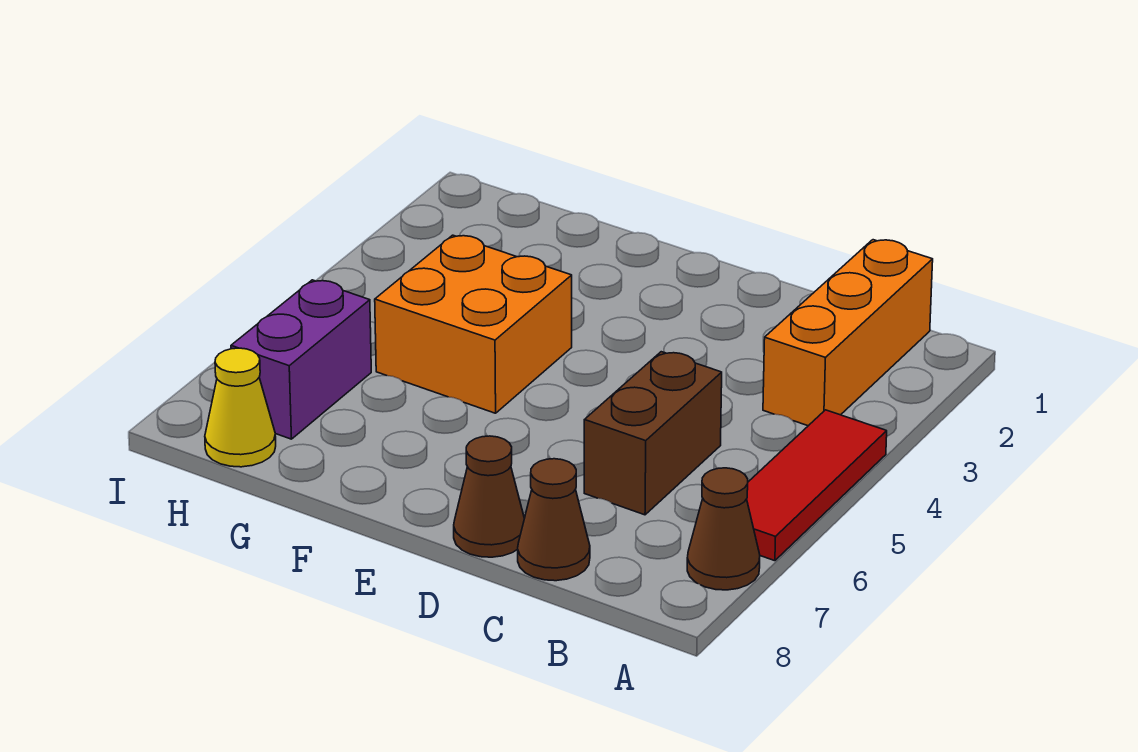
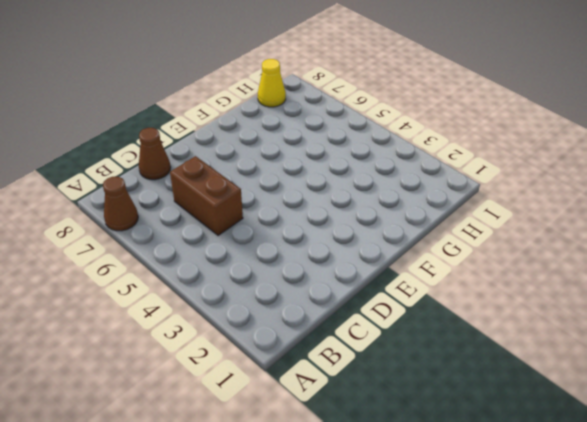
none -> red tile A4:A6 level 1
none -> orange brick B1:B3 level 1

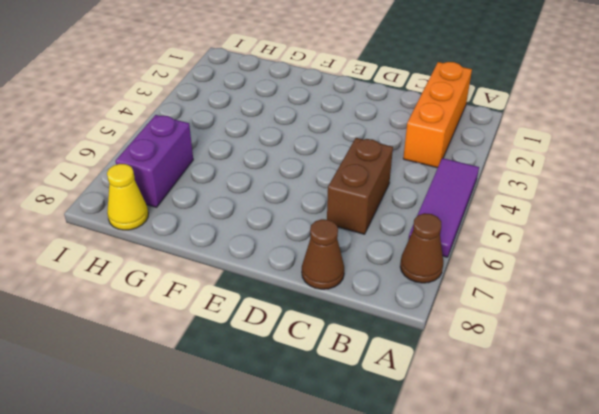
purple tile A4:A6 level 1 -> red tile A4:A6 level 1
none -> brown cone D8 level 1
none -> orange brick F4:G5 level 1

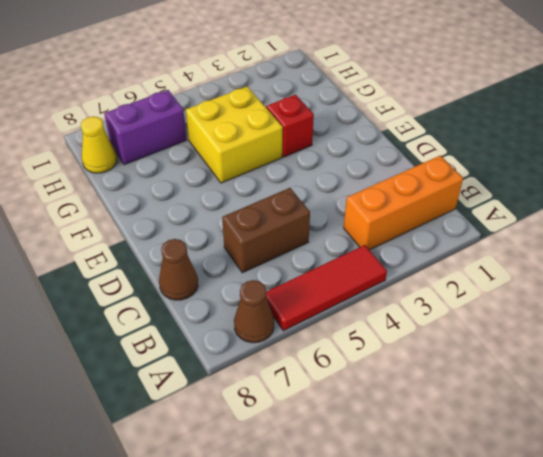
red brick F3 level 1 -> none
yellow brick F4:G5 level 1 -> orange brick F4:G5 level 1
none -> brown cone D8 level 1

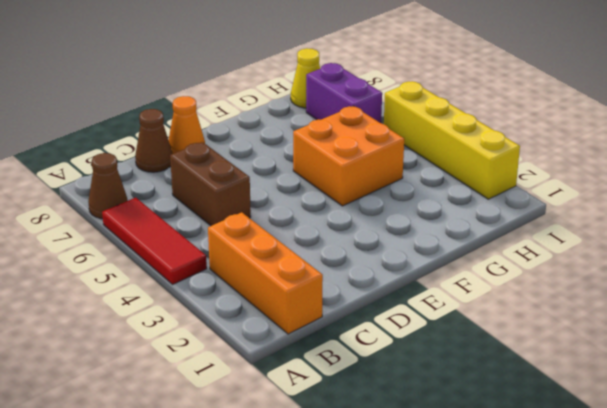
orange cone D8 level 1 -> brown cone D8 level 1
yellow brick I2:I5 level 1 -> none

